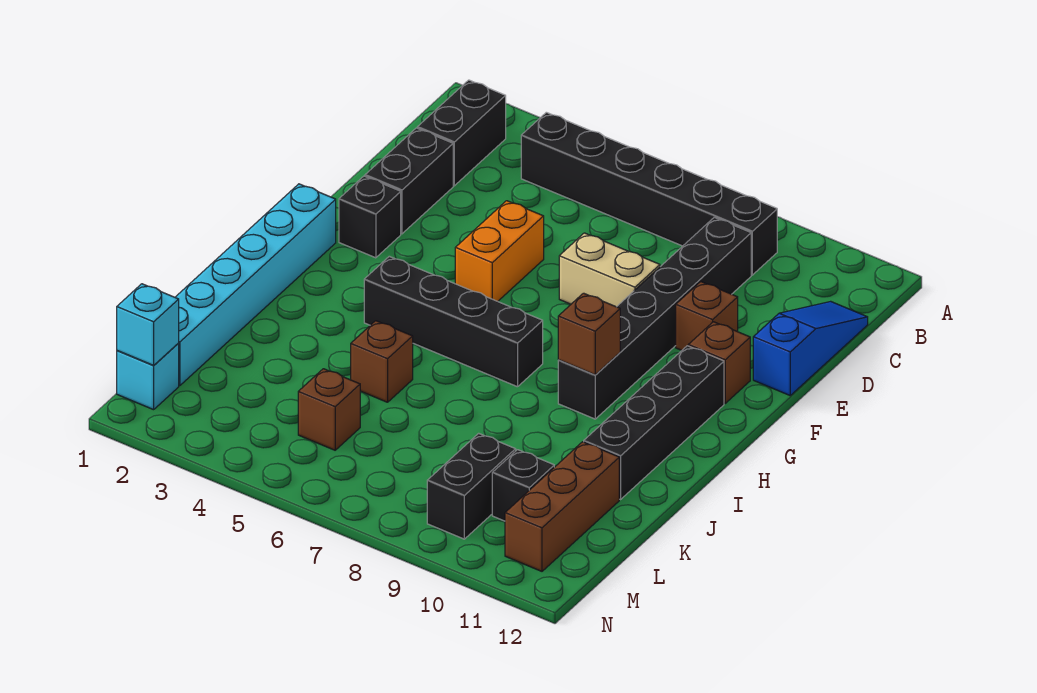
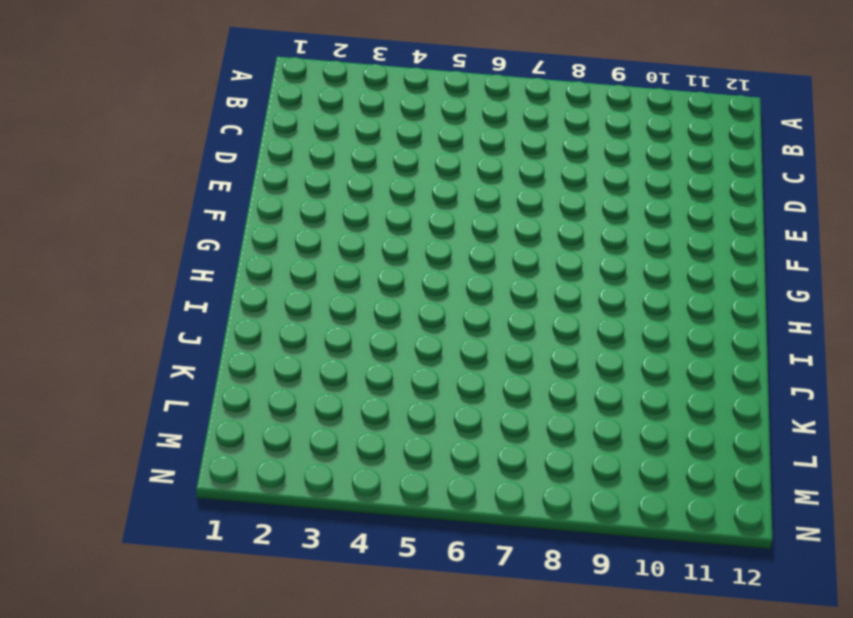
none -> black brick B2:C2 level 1
none -> black brick B4:B9 level 1
none -> black brick C9:H9 level 1

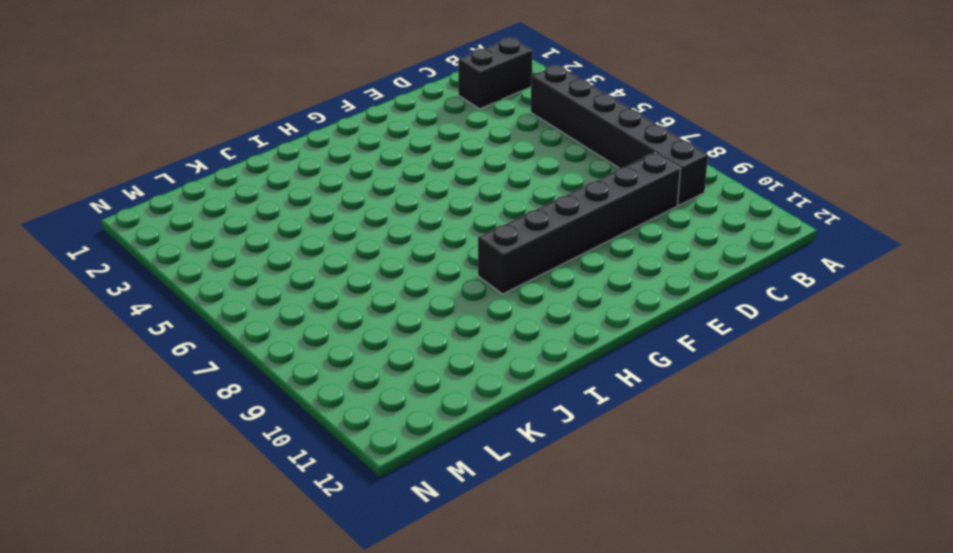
none -> blue slope C12:E12 level 1 top E
none -> black brick D2:E2 level 1
none -> orange brick E5:F5 level 1

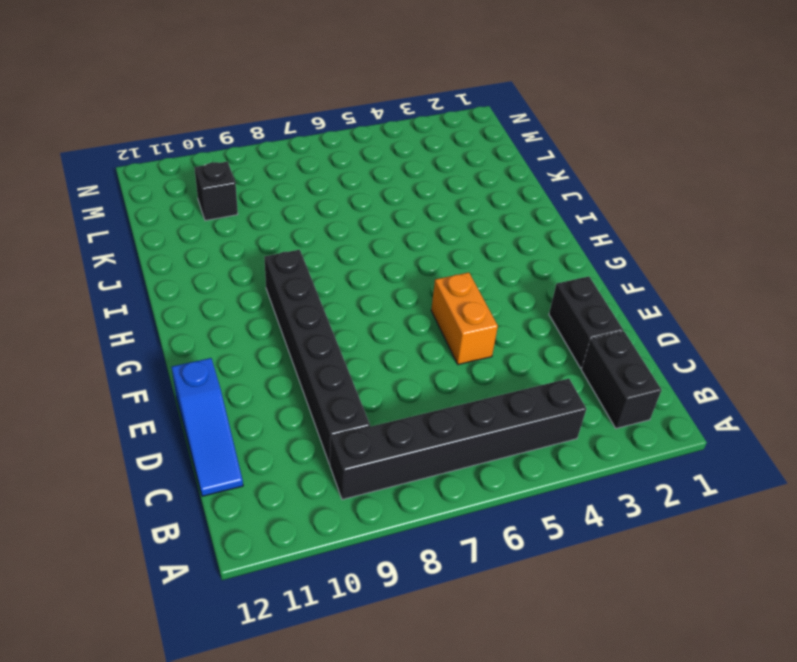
none -> tan brick E7:E8 level 1
none -> brown brick E10 level 1
none -> black brick F2 level 1

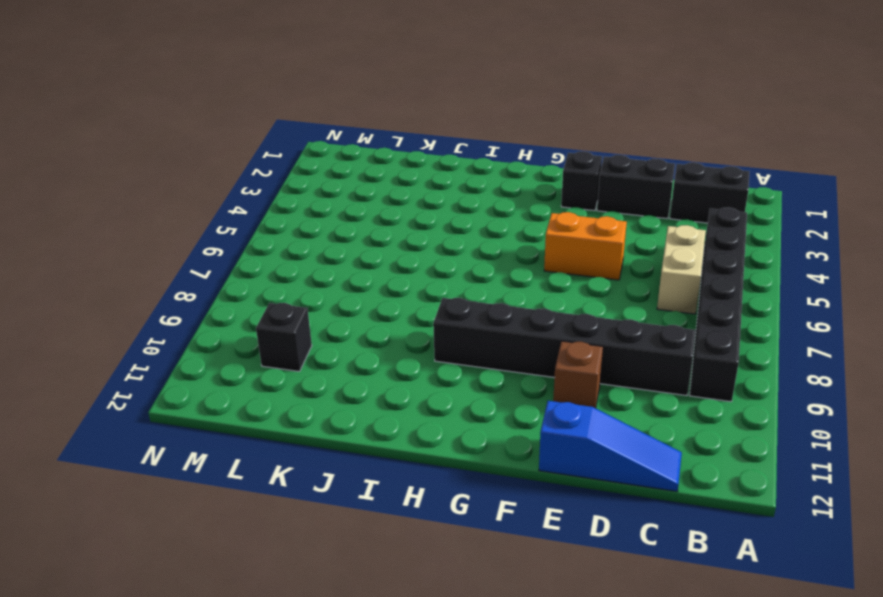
tan brick C5:C6 level 1 -> tan brick E7:E8 level 1
none -> brown brick F11 level 1
none -> cyan brick G1:L1 level 1
none -> black brick G11:J11 level 1

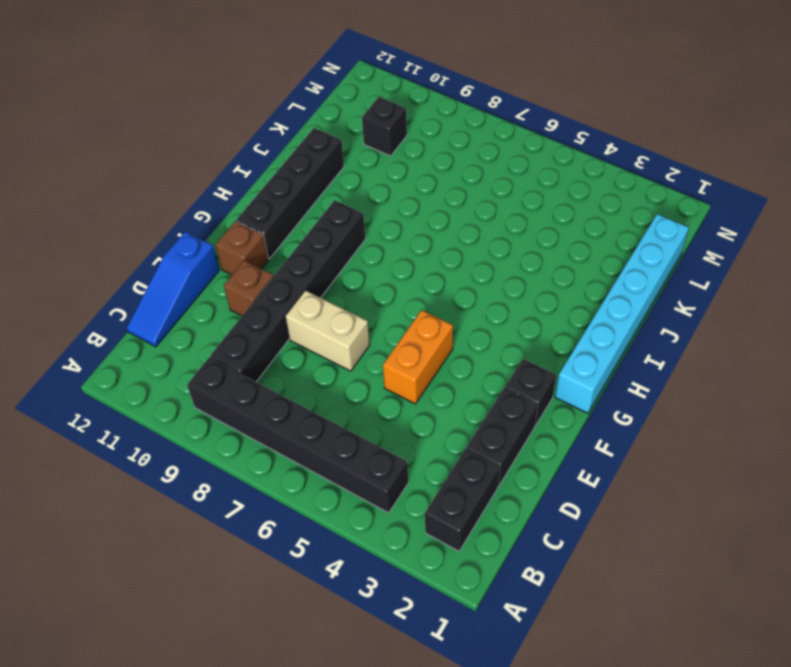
none -> black brick H4:H7 level 1
none -> brown brick J5 level 1
none -> brown brick K11:M11 level 1

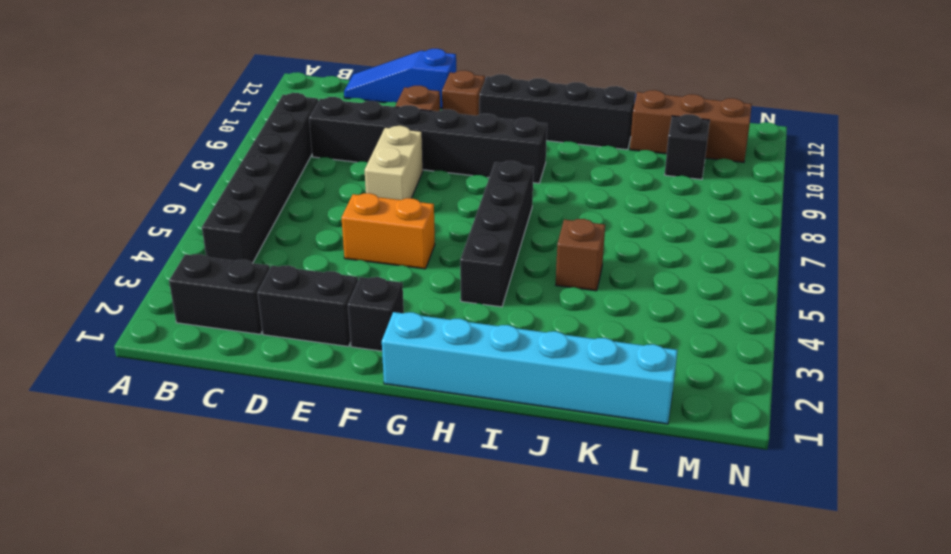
none -> brown brick L5 level 1
none -> black brick L9:M9 level 1
none -> cyan brick M1 level 1

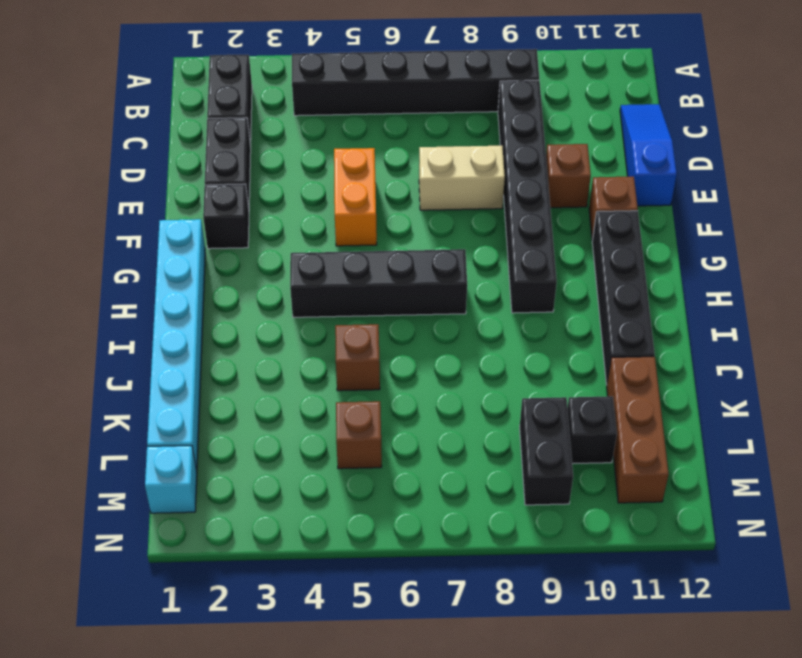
none -> brown brick H9 level 2
none -> cyan brick M1 level 2

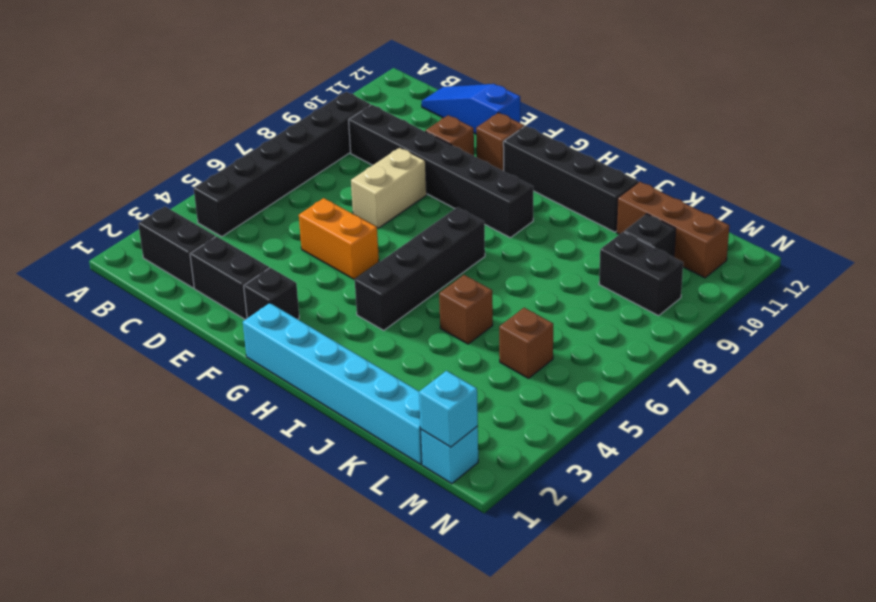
none -> brown brick H9 level 2

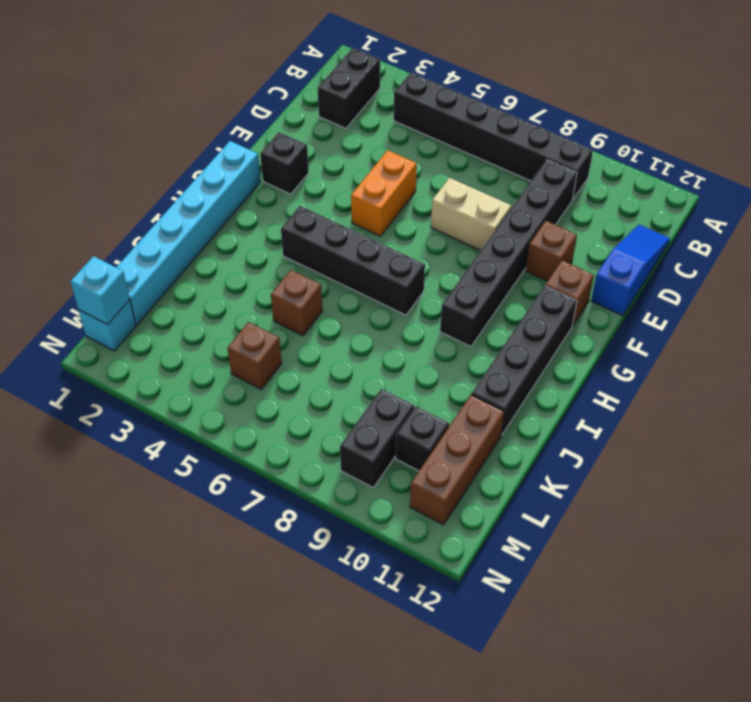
none -> black brick D2:E2 level 1
none -> brown brick H9 level 2

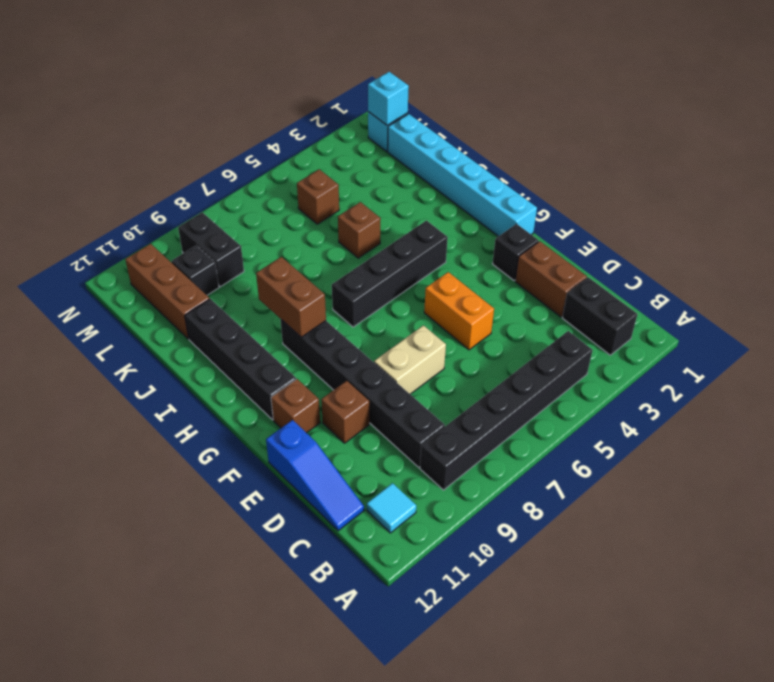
cyan tile B11 level 1 -> none
brown brick D2:E2 level 1 -> black brick D2:E2 level 1
brown brick H9:I9 level 2 -> brown brick H9 level 2

